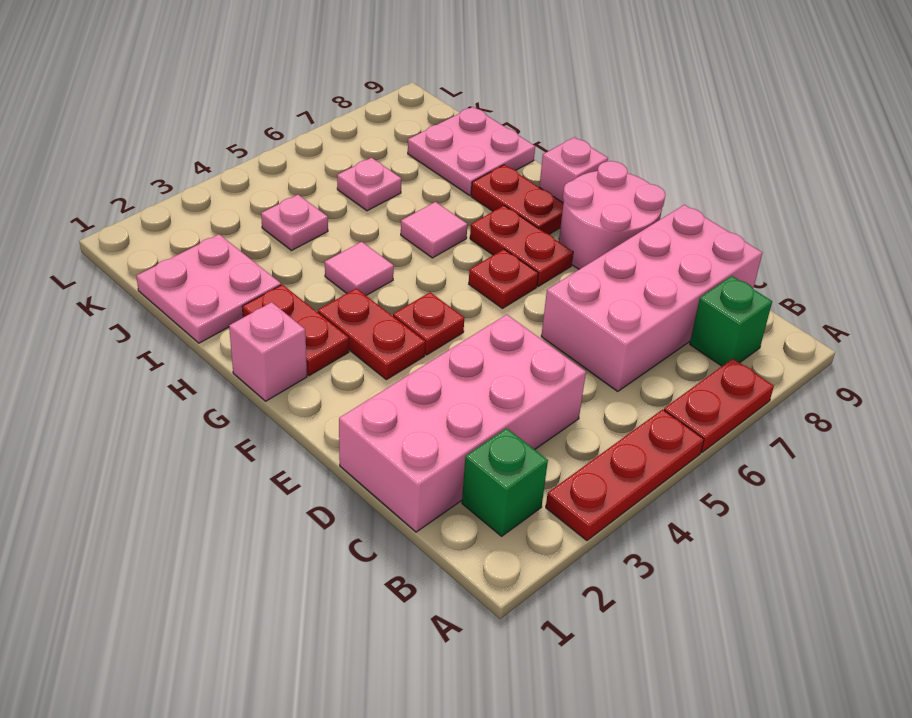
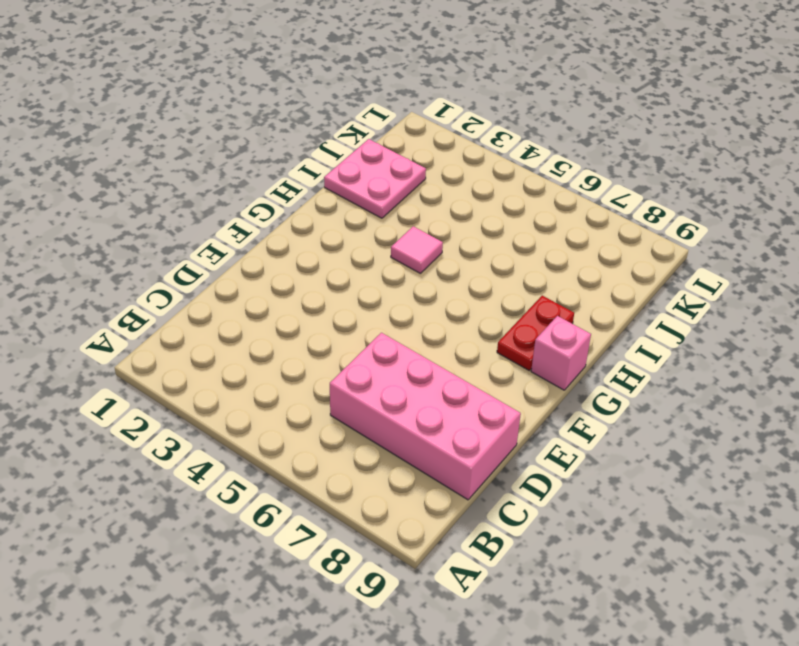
none -> red plate A3:A5 level 1
none -> red plate A6:A7 level 1
none -> green brick B2 level 1

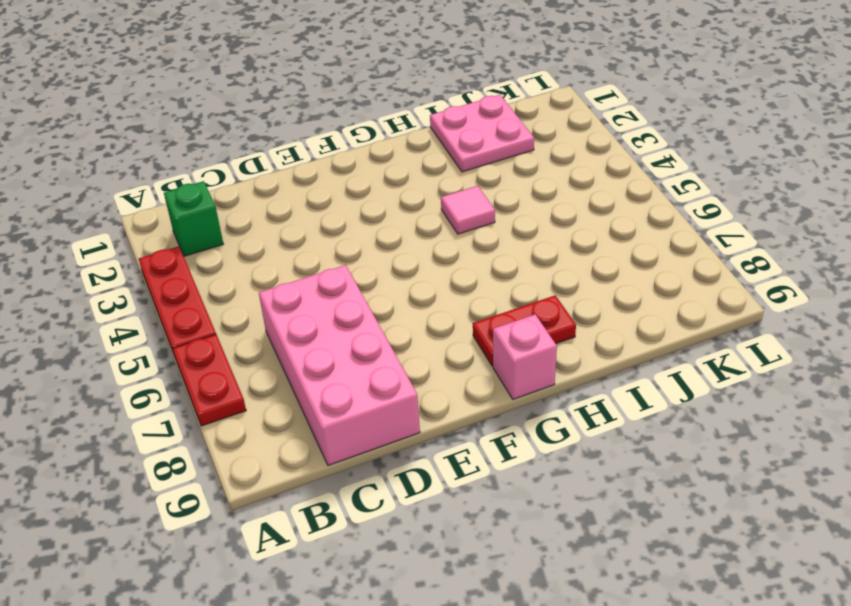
none -> green brick B8 level 1
none -> pink brick C1:D4 level 1
none -> pink round brick E8:F9 level 1

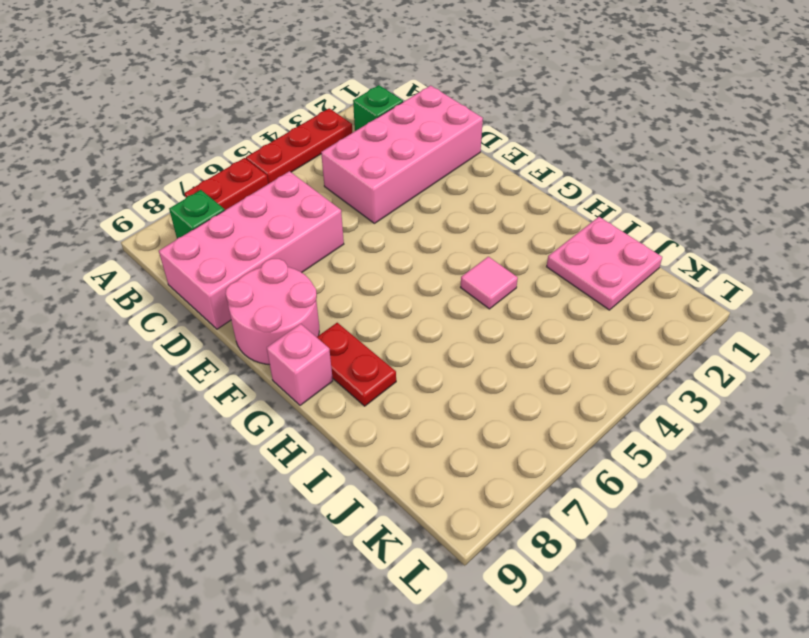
none -> red plate F3:G3 level 1
none -> red plate F4 level 1
none -> red plate F6 level 1

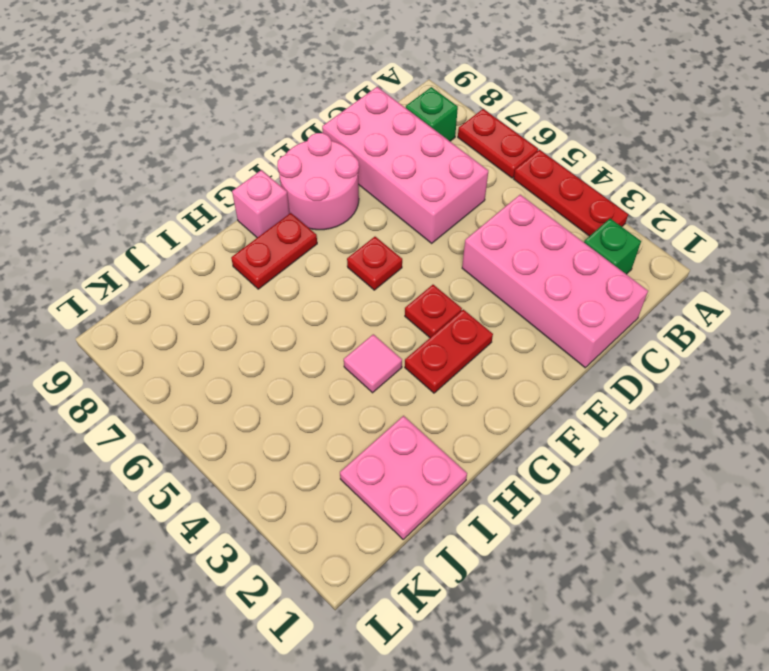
none -> red plate F7:G7 level 1
none -> pink brick G1 level 1
none -> red plate G2:H2 level 1

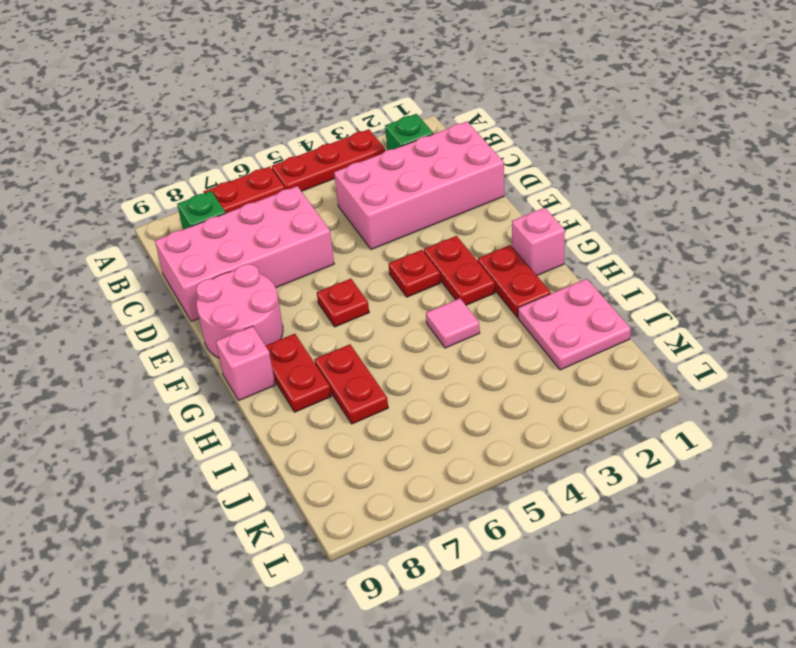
red plate H7:I7 level 1 -> red plate F7:G7 level 1
none -> pink tile H6 level 1
none -> pink plate I8:J9 level 1
none -> pink plate J4 level 1

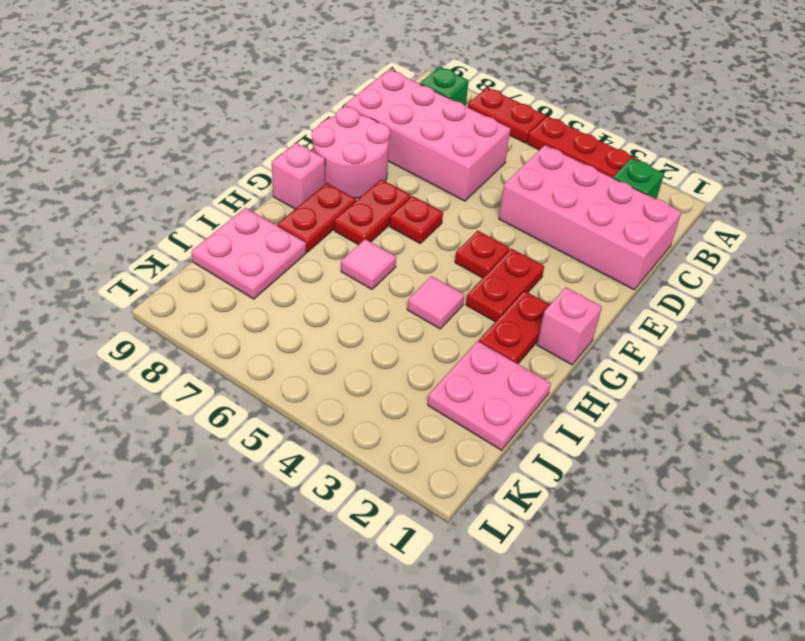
none -> pink plate J4 level 1
none -> pink plate J6 level 1

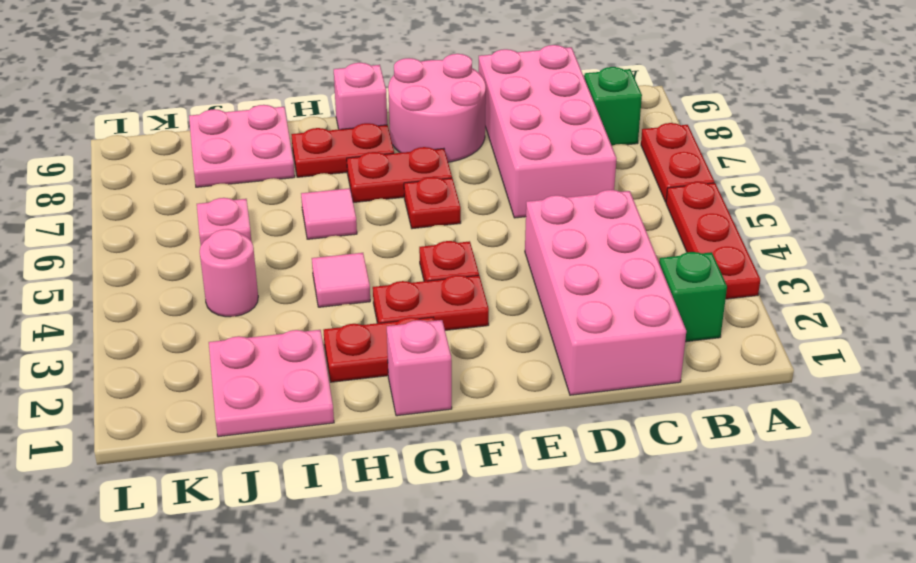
pink round brick J4 level 1 -> pink plate J4 level 1

